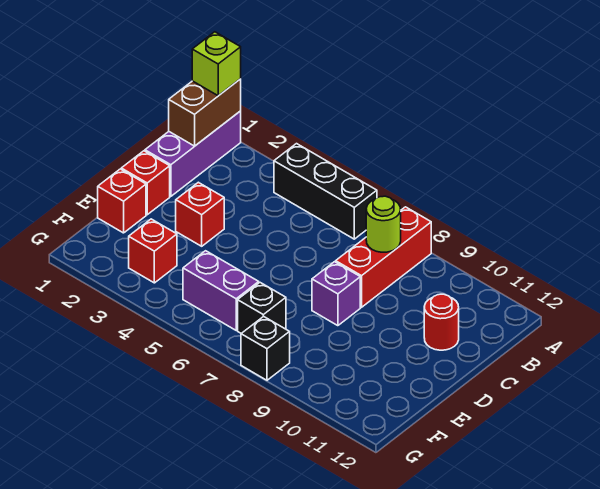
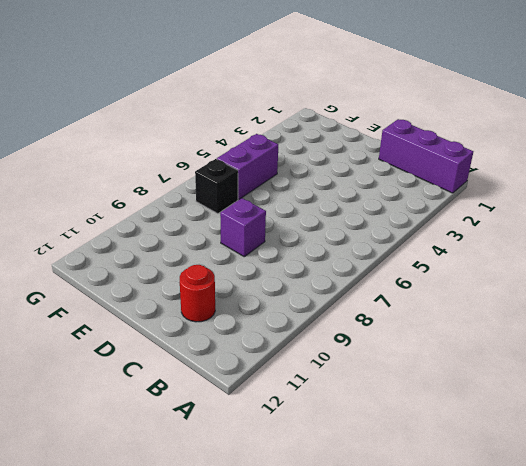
none -> black brick A4:A6 level 1
none -> red brick A8:C8 level 1
none -> red brick D1 level 1

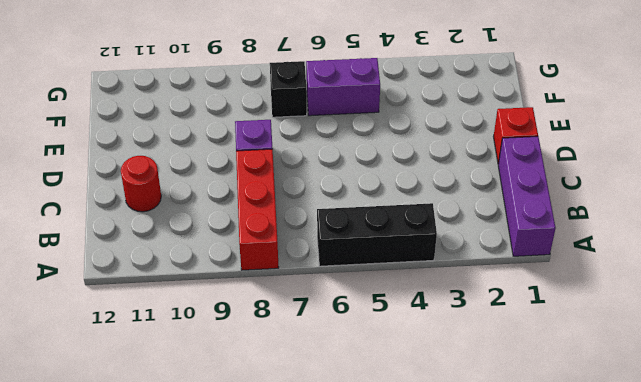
none -> red brick D3 level 1
none -> red brick E1 level 1
none -> red brick F3 level 1

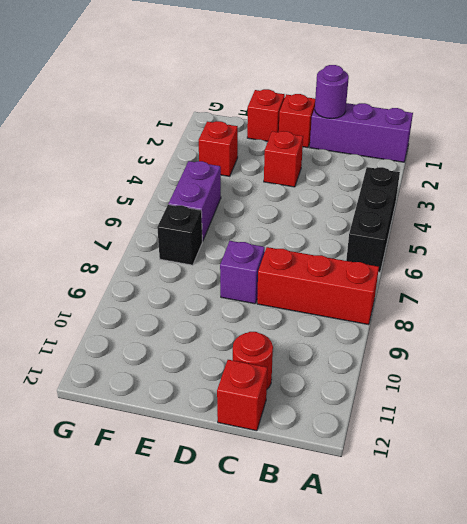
purple round brick C1 level 2 -> none
red brick C12 level 1 -> none
none -> black brick G8 level 1
none -> brown brick A1:B1 level 2
none -> lime round brick B8 level 2

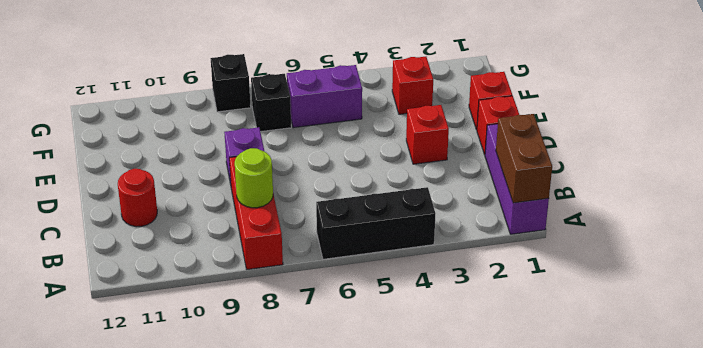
none -> lime brick A1 level 3

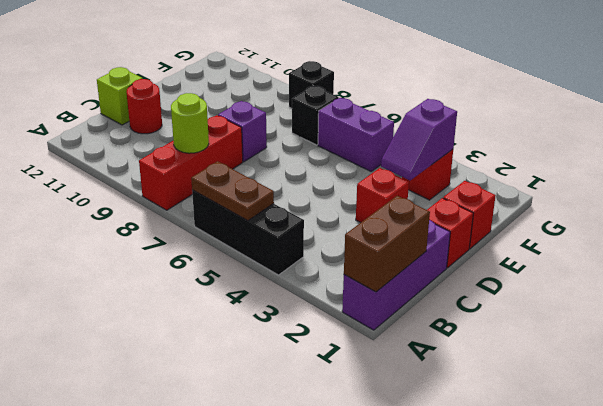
brown plate A5:A6 level 2 -> none
lime brick C12 level 1 -> lime brick A1 level 3
purple slope E3:F3 level 2 top F -> none

